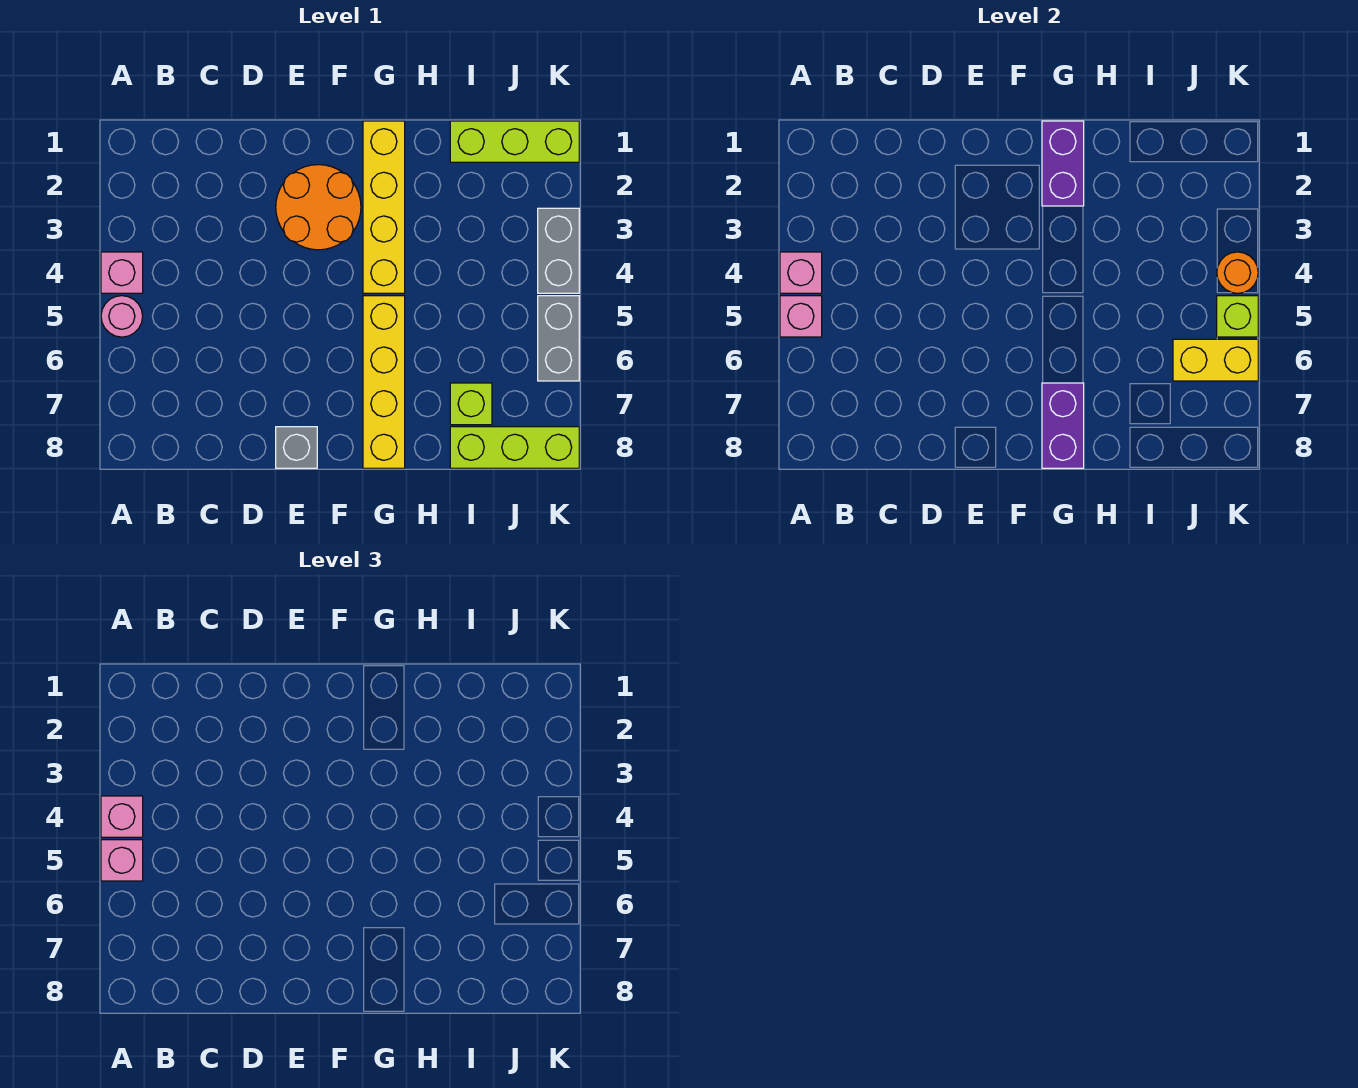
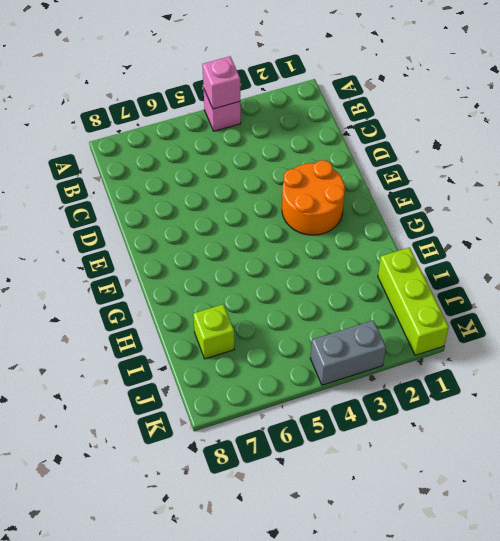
none -> pink round brick A5 level 1
none -> grey brick E8 level 1
none -> yellow brick G1:G4 level 1

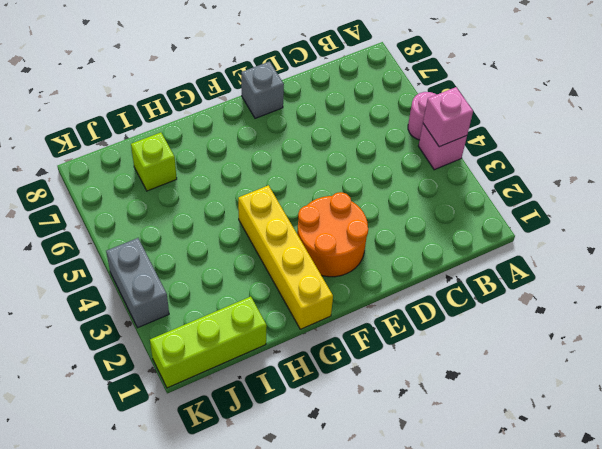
none -> yellow brick G5:G8 level 1
none -> lime brick I8:K8 level 1
none -> grey brick K5:K6 level 1

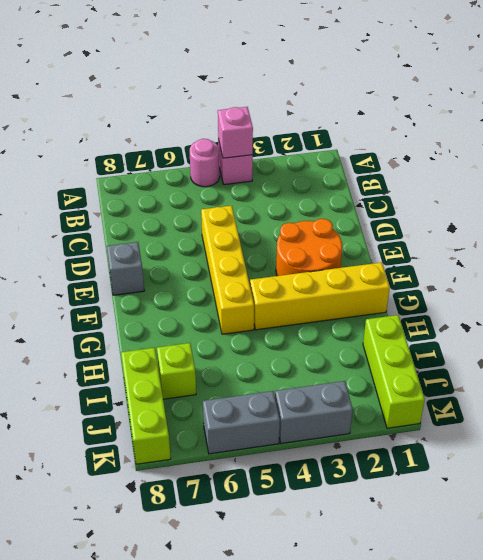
yellow brick D5:G5 level 1 -> yellow brick G5:G8 level 1
none -> pink brick A5 level 2
none -> purple brick G1:G2 level 2
none -> purple brick G7:G8 level 2

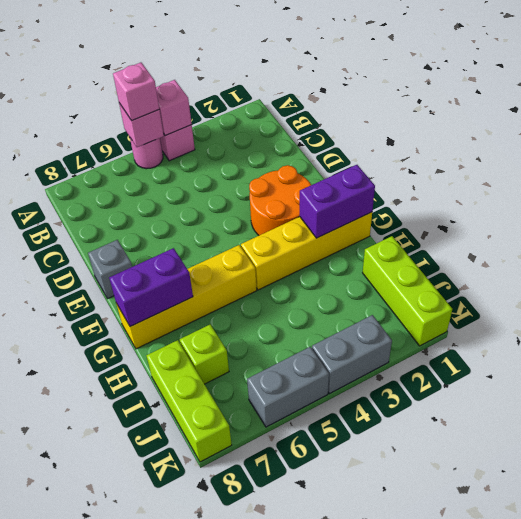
none -> yellow brick J6:K6 level 2
none -> orange round brick K4 level 2
none -> lime brick K5 level 2

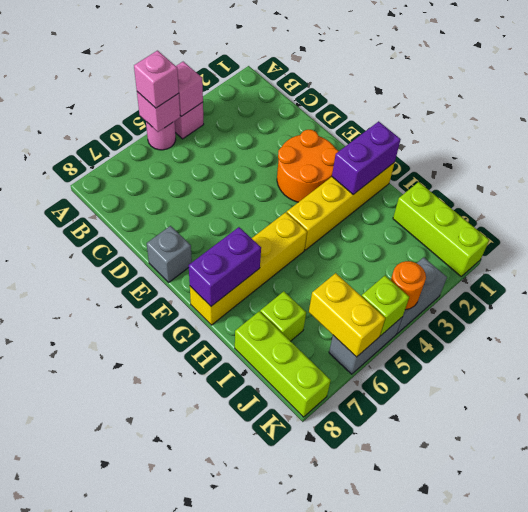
none -> pink brick A4 level 3

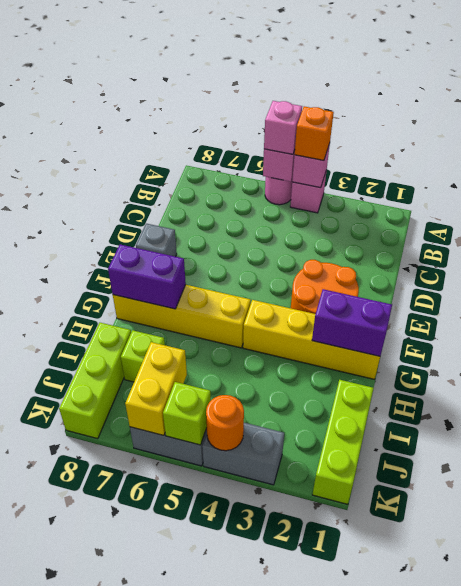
orange brick A4 level 3 -> pink brick A4 level 3

